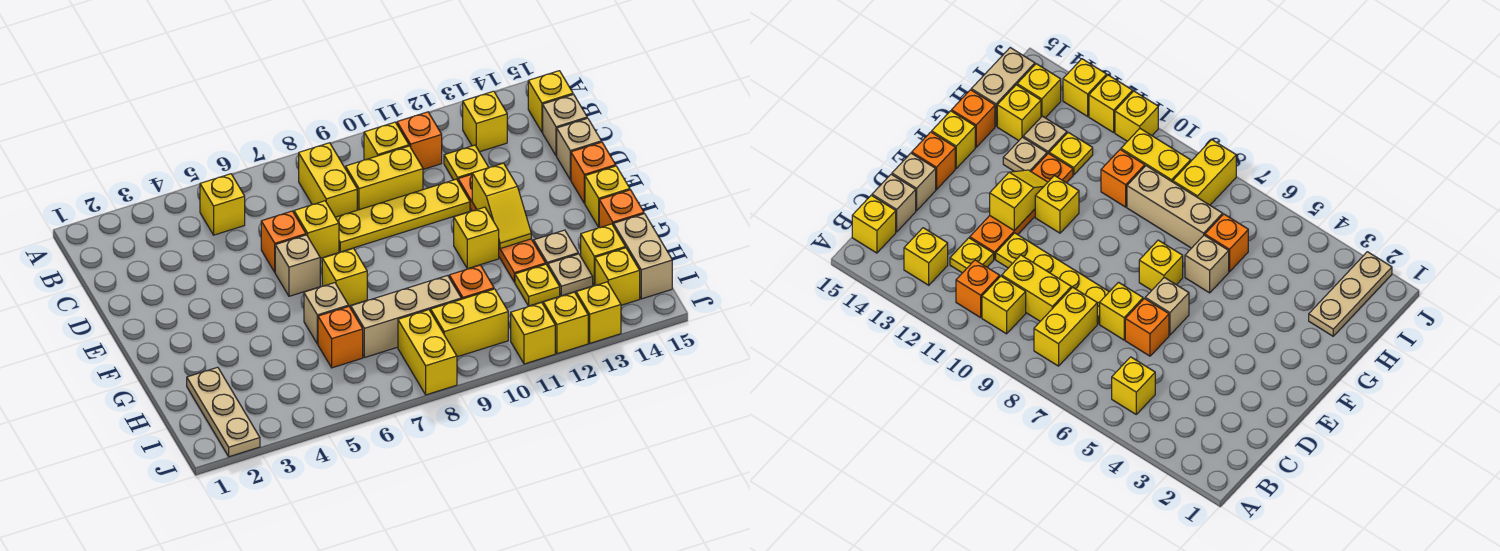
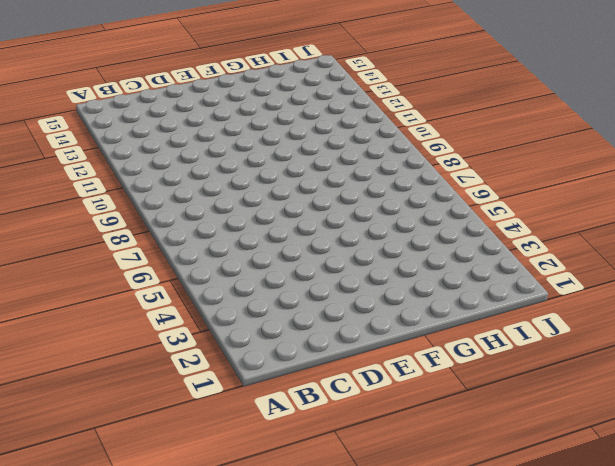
none -> yellow brick B5 level 1
none -> yellow brick B8:C8 level 1
none -> yellow brick B10 level 1
none -> orange brick B11 level 1

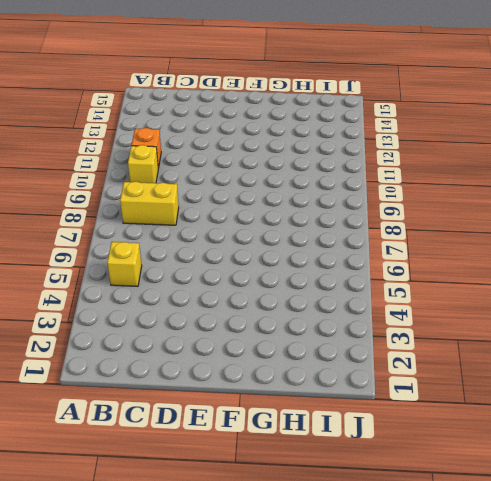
none -> yellow brick B13 level 1
none -> yellow brick B15 level 1
none -> yellow brick C9:C10 level 1
none -> yellow plate C12 level 1

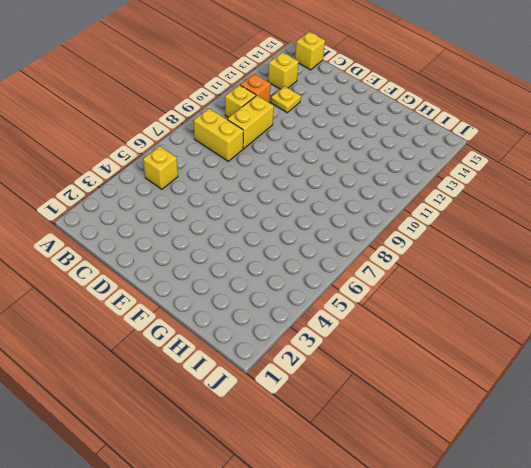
none -> tan brick C15 level 1
none -> orange brick D6 level 1
none -> yellow brick D7 level 1
none -> yellow plate D8:D11 level 1

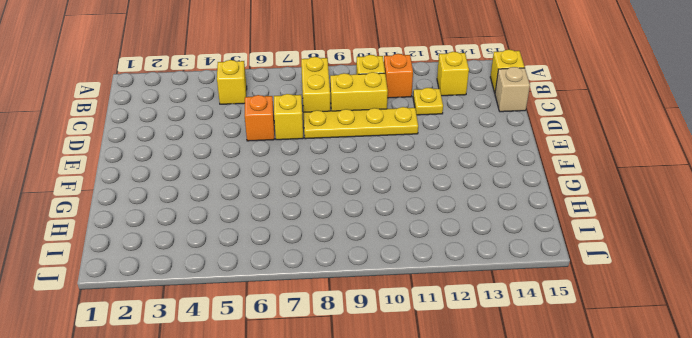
none -> orange plate D12:G12 level 1
none -> tan brick D15 level 1
none -> tan brick E6 level 1
none -> orange brick E15 level 1

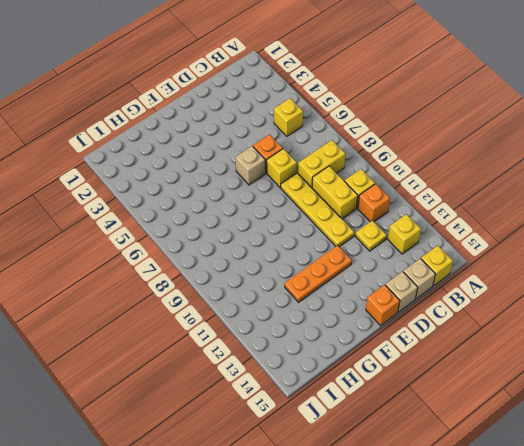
orange plate E12:G12 level 1 -> orange plate D12:G12 level 1
none -> yellow brick F7 level 1
none -> yellow brick F11 level 1
none -> yellow brick F15 level 1
none -> tan brick G6 level 1

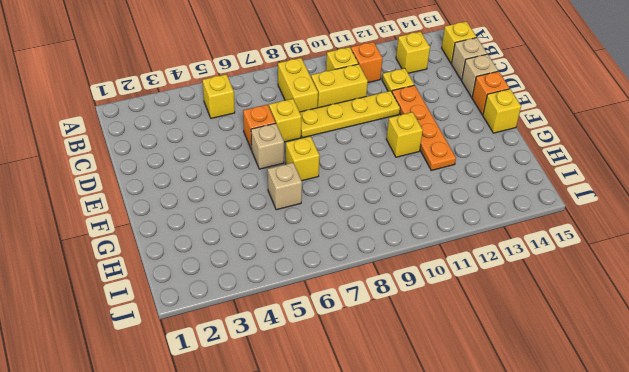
none -> tan plate G13 level 1
none -> orange brick G15 level 1
none -> tan plate H2:J2 level 1
none -> orange brick H6 level 1

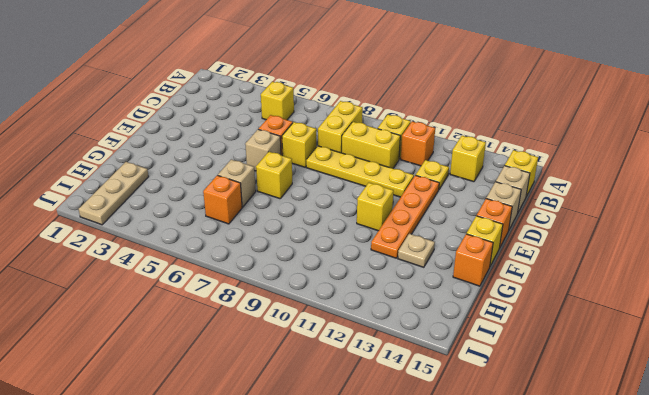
none -> tan brick H7:H9 level 1
none -> orange brick H10 level 1
none -> yellow plate H12 level 1
none -> tan plate H13 level 1

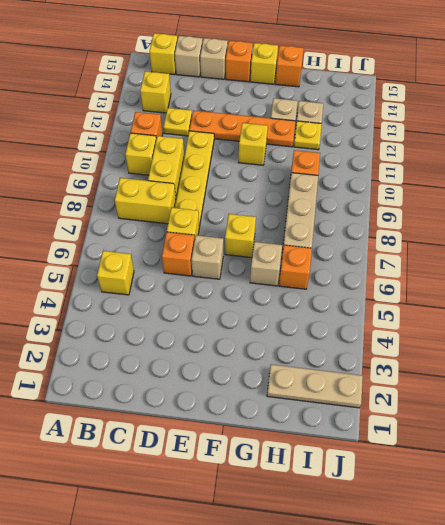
none -> yellow brick H14 level 1
none -> tan brick H15:I15 level 1
none -> yellow brick I8:J8 level 1
none -> yellow brick I9:I10 level 1

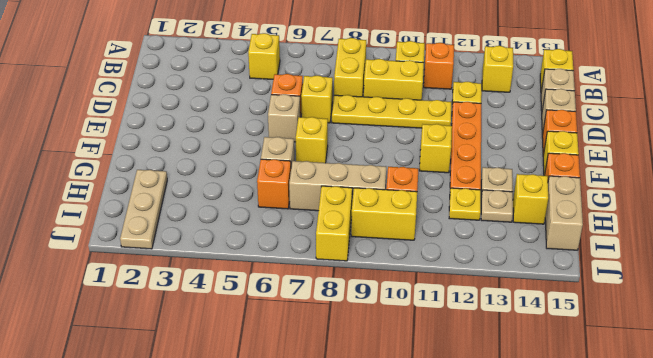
none -> yellow brick I14 level 1
none -> yellow brick J11 level 1
none -> yellow brick J12 level 1
none -> yellow brick J13 level 1

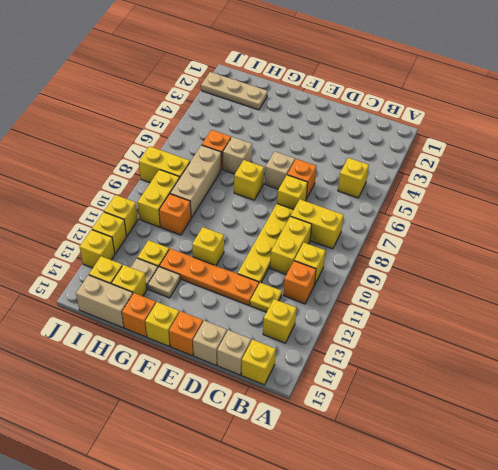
none -> yellow slope E12:F12 level 2 top E

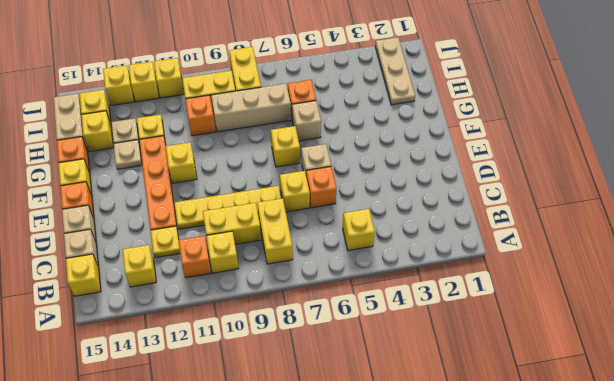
none -> yellow slope E12:F12 level 2 top E

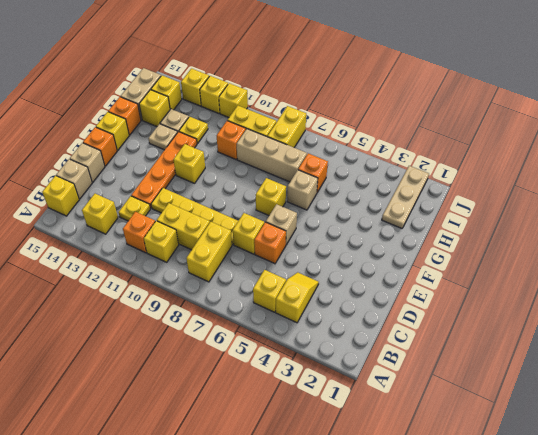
yellow slope B4:C4 level 1 top B -> yellow slope E12:F12 level 2 top E

